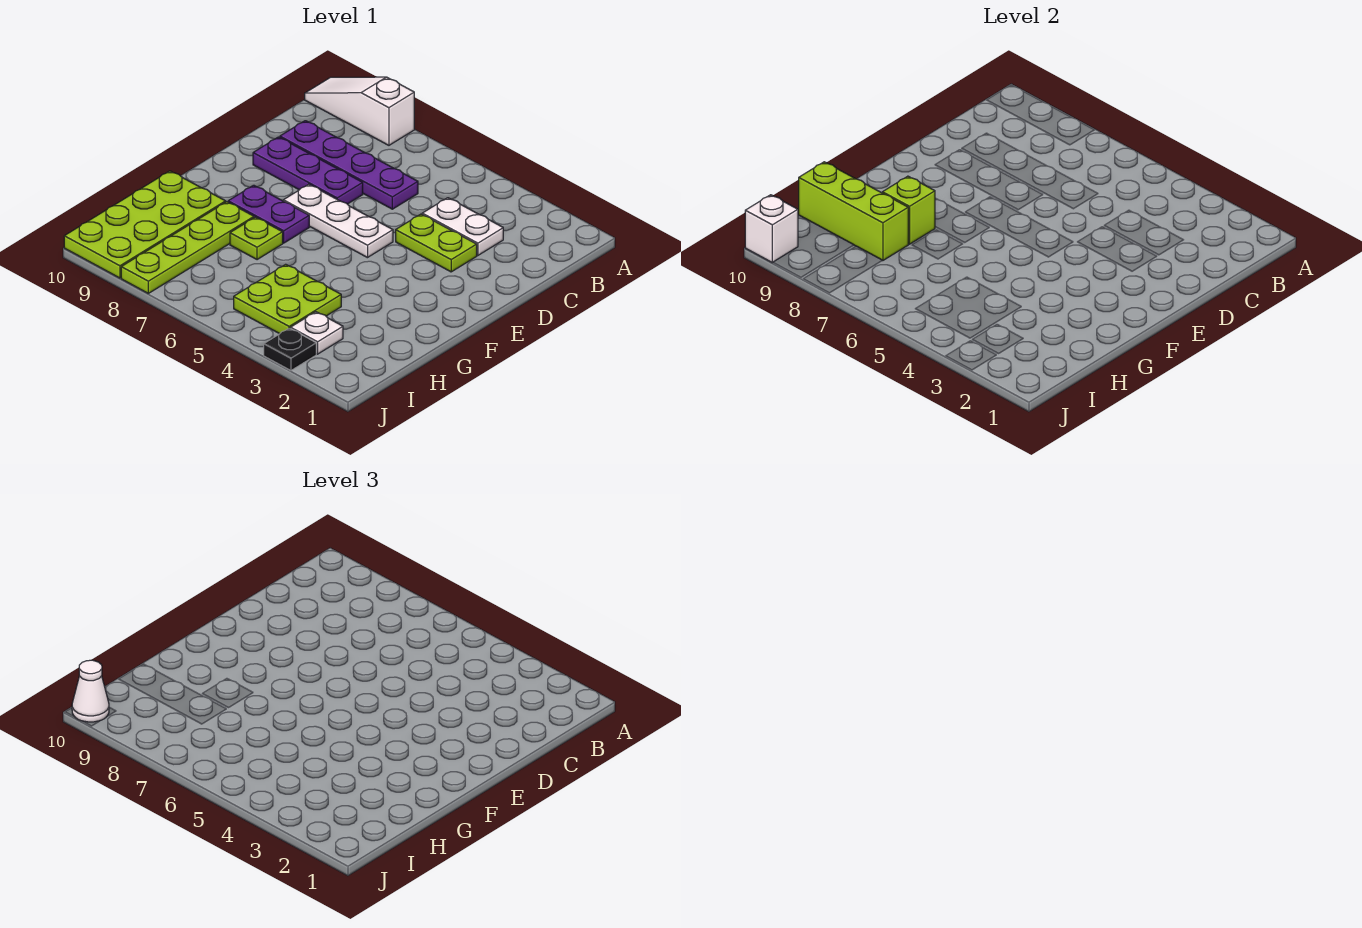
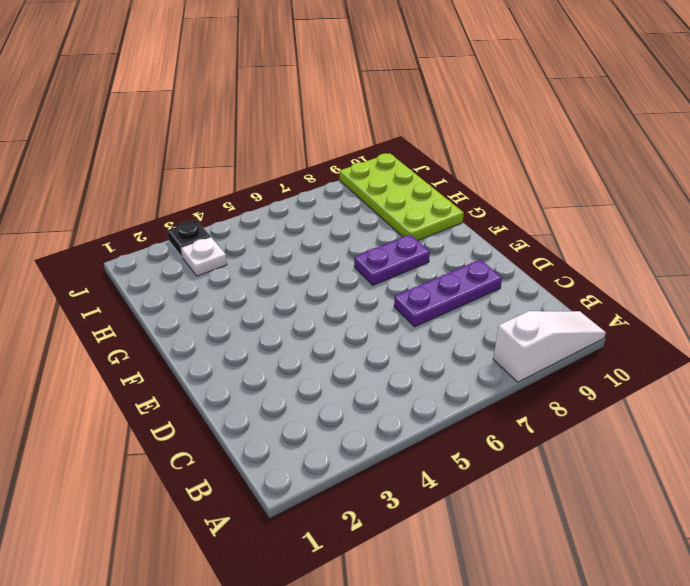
none -> white plate C3:C4 level 1
none -> purple plate C6:C9 level 1
none -> lime plate D3:D4 level 1

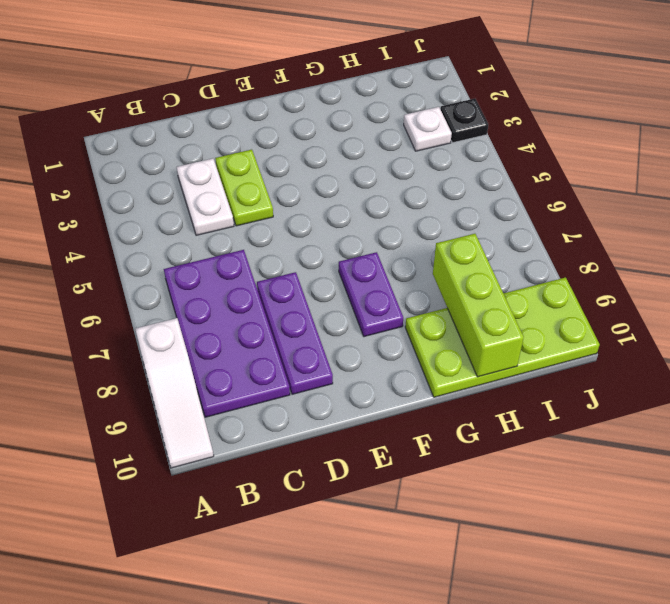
purple plate B6:C9 level 1 -> purple plate C6:C9 level 1
none -> white plate E5:E7 level 1
none -> lime plate G7 level 1
none -> lime plate G8:J8 level 1

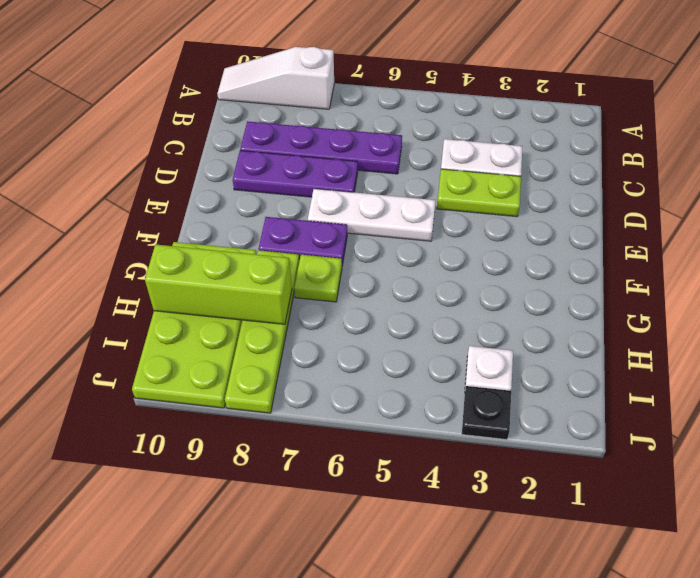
none -> lime plate H4:I5 level 1
none -> lime brick G8 level 2
none -> white brick J10 level 2

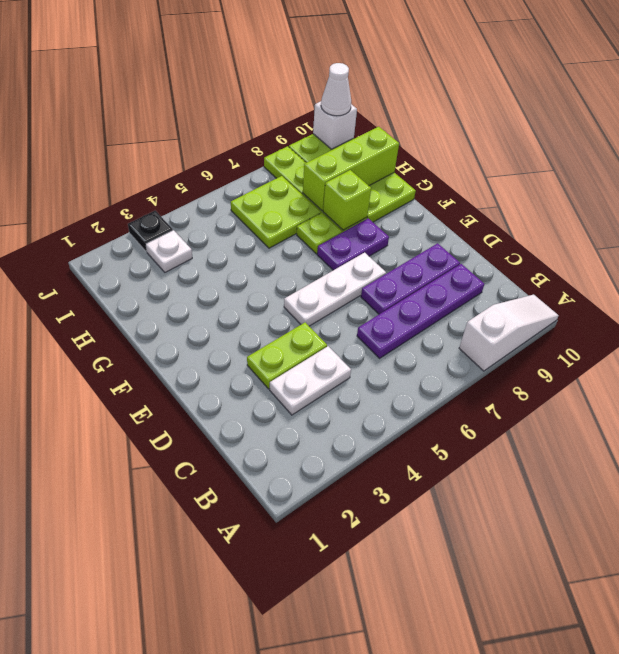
lime plate H6:I7 level 1 -> lime plate H4:I5 level 1

